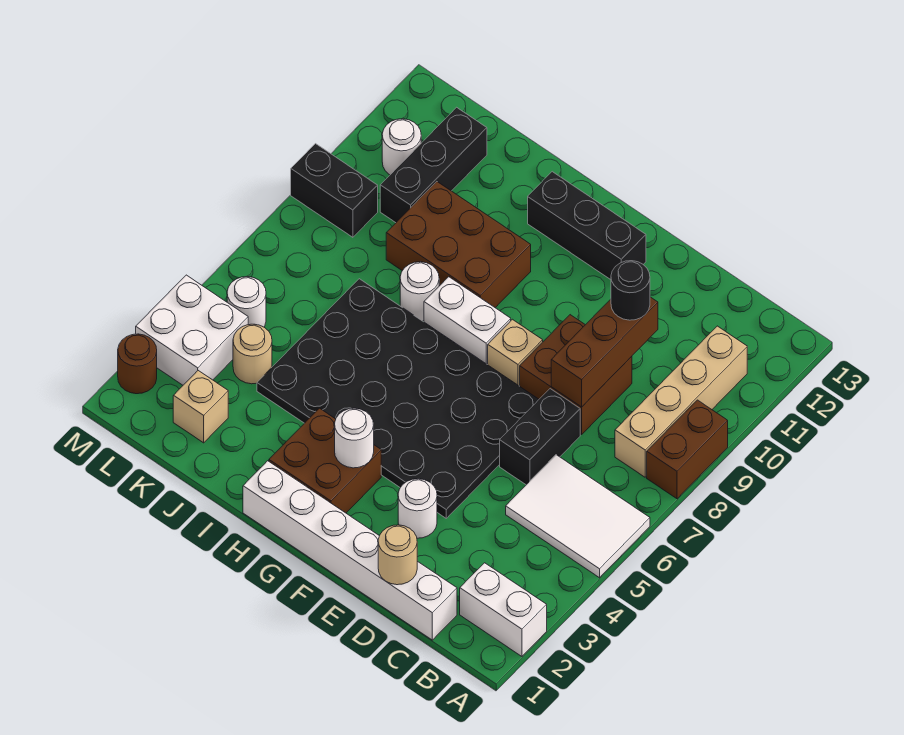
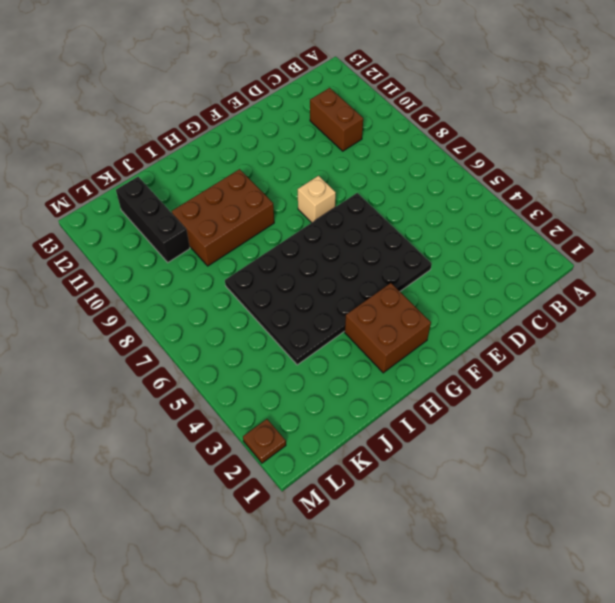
brown brick C10:C11 level 1 -> brown brick A8:A9 level 1
brown plate M2 level 1 -> brown round brick M2 level 1
none -> white brick A2:B2 level 1
none -> white tile A5:C6 level 1
none -> tan brick B8:B11 level 1

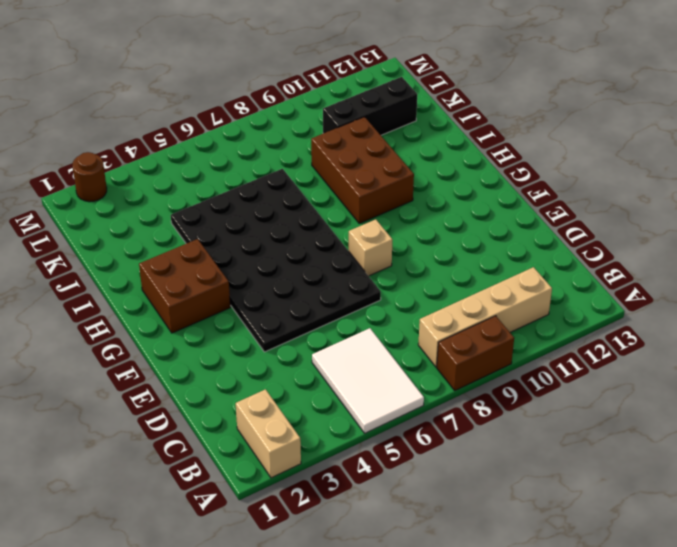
tan brick A2:B2 level 1 -> white brick A2:B2 level 1
none -> white brick C1:H1 level 1
none -> black brick D6:D7 level 1
none -> brown brick D8:E9 level 1

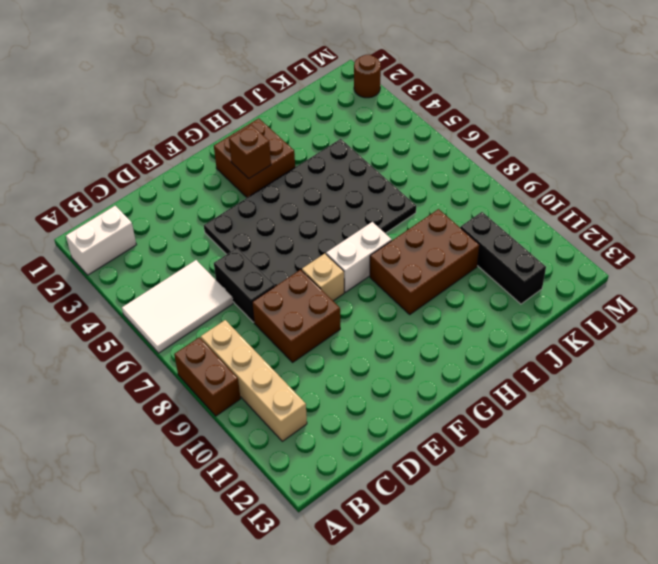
brown brick G3 level 2 -> white round brick G3 level 2
none -> white brick C1:H1 level 1
none -> white round brick E3 level 1
none -> black brick F12:H12 level 1

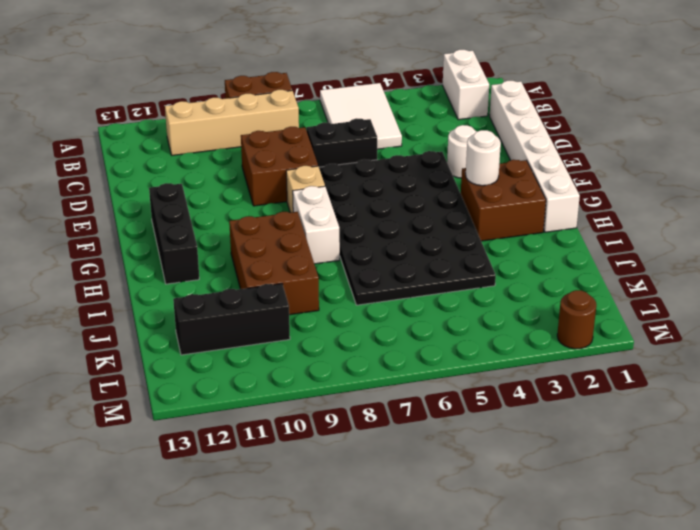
none -> white round brick I8 level 1
none -> tan brick K2 level 1
none -> tan round brick K4 level 1

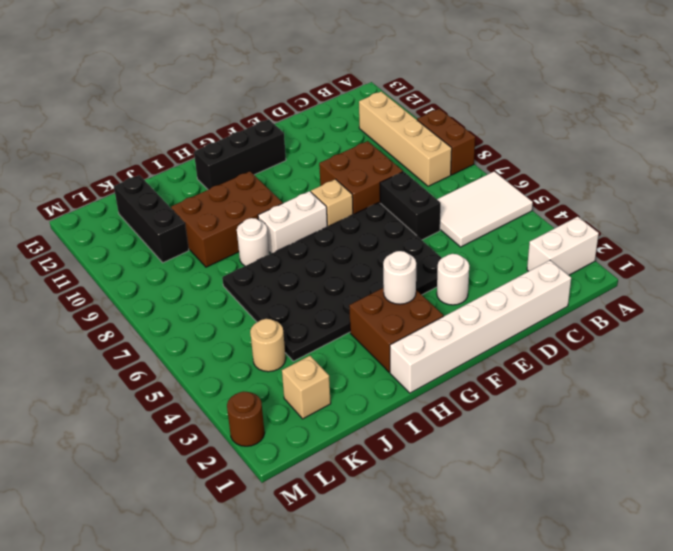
none -> white brick L3:M4 level 1
none -> white round brick L5 level 1
none -> black brick L9:M9 level 1

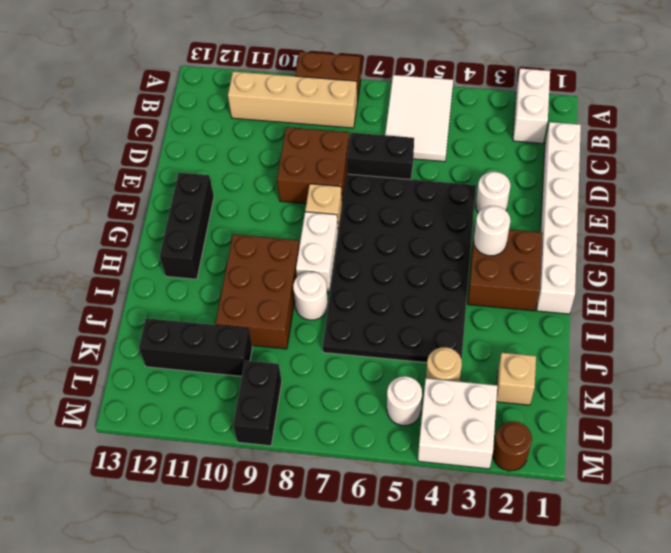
none -> white round brick L11 level 1
none -> tan round brick D1 level 2
none -> brown brick D8:D10 level 2

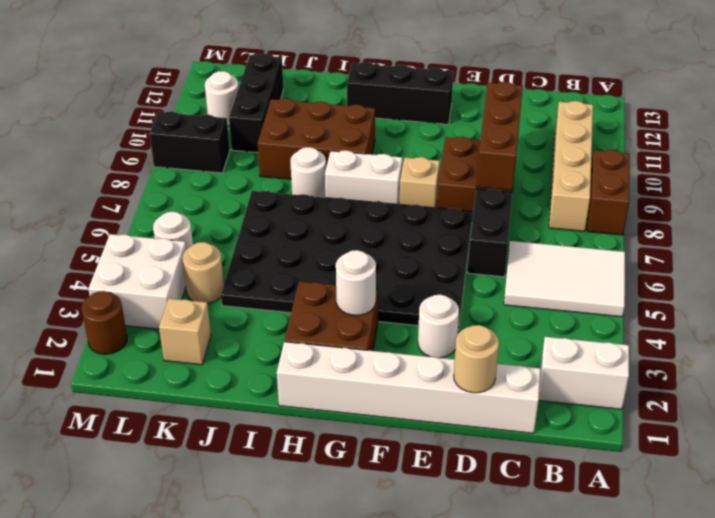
none -> black round brick D10 level 3

